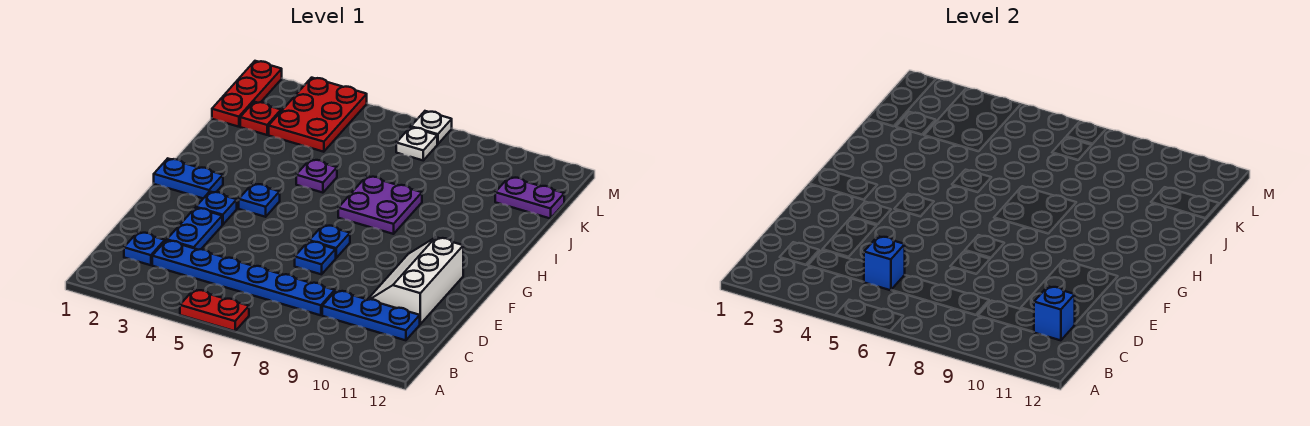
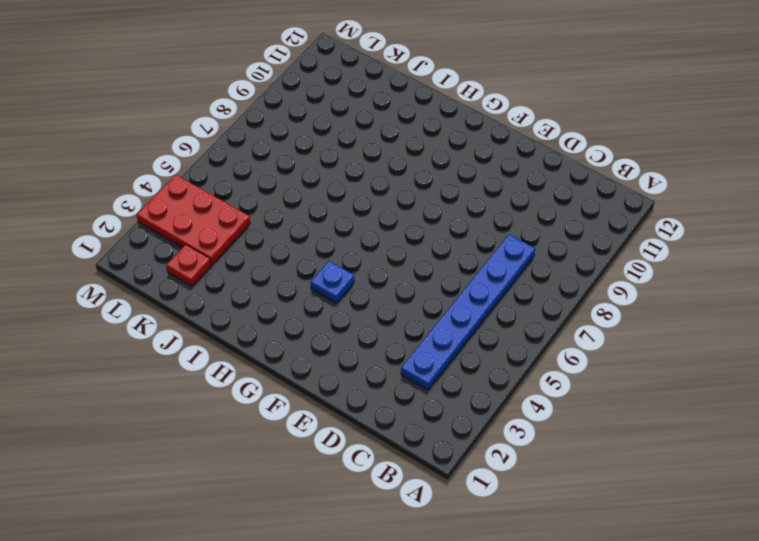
none -> red plate A5:A6 level 1
none -> blue plate C2 level 1
none -> blue plate C9:C11 level 1

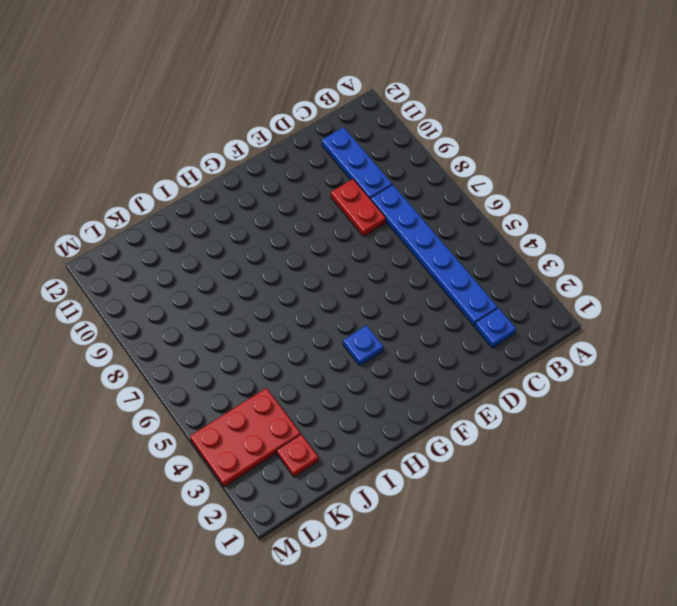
red plate D8:D9 level 1 -> red plate A5:A6 level 1
none -> blue plate D3:E3 level 1
none -> white slope D10:F11 level 1 top 11
none -> blue plate E7 level 1

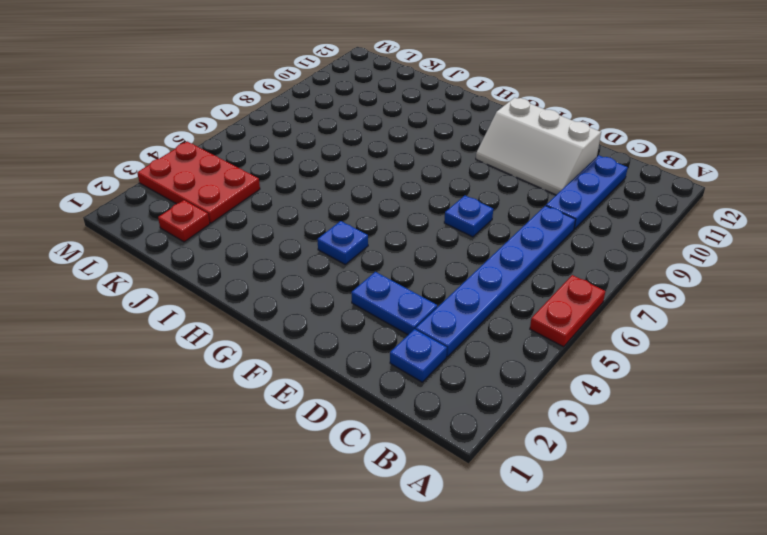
none -> blue plate F3 level 1
none -> blue plate F7 level 1
none -> blue plate G1:G2 level 1

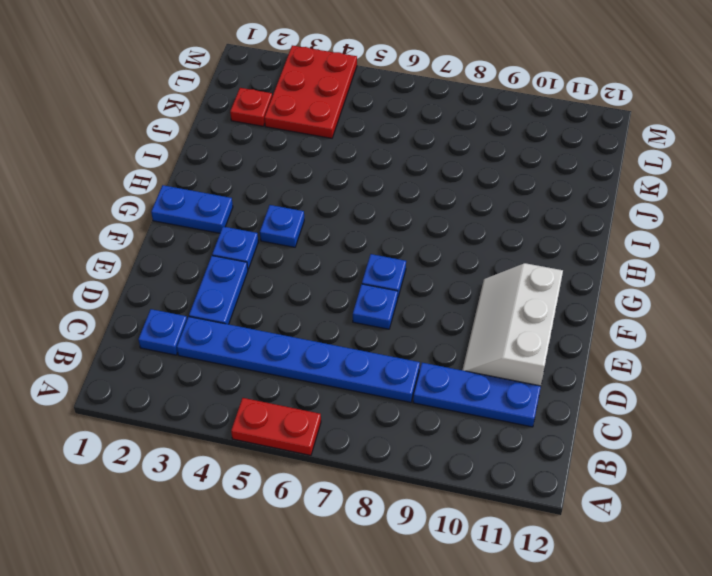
none -> purple plate H7:I8 level 1
none -> purple plate I5 level 1
none -> red plate K1:M1 level 1

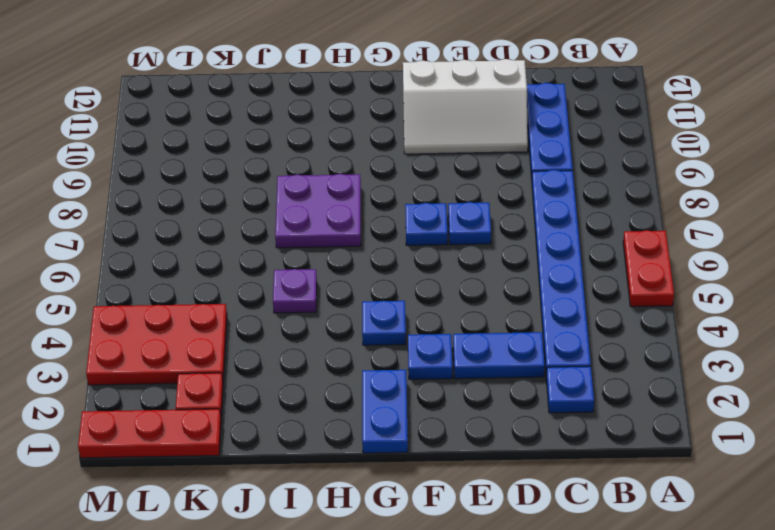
none -> purple plate K11:K12 level 1
none -> white plate L7 level 1
none -> white plate M7 level 1

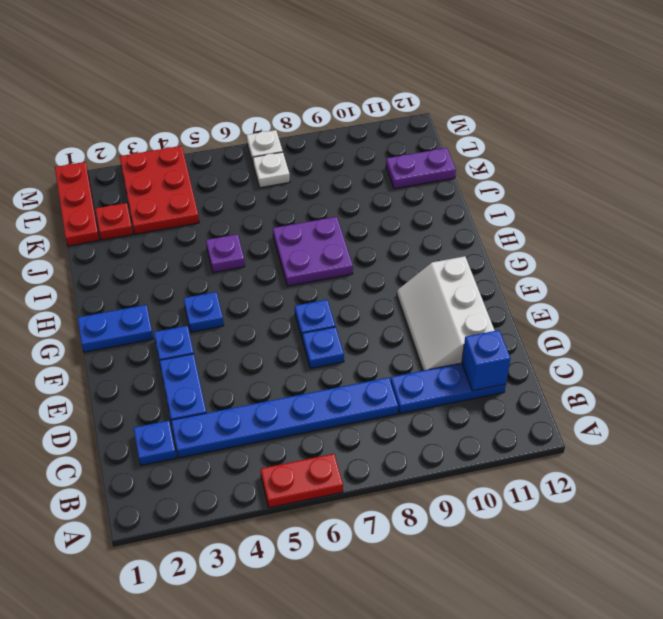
none -> blue brick C5 level 2

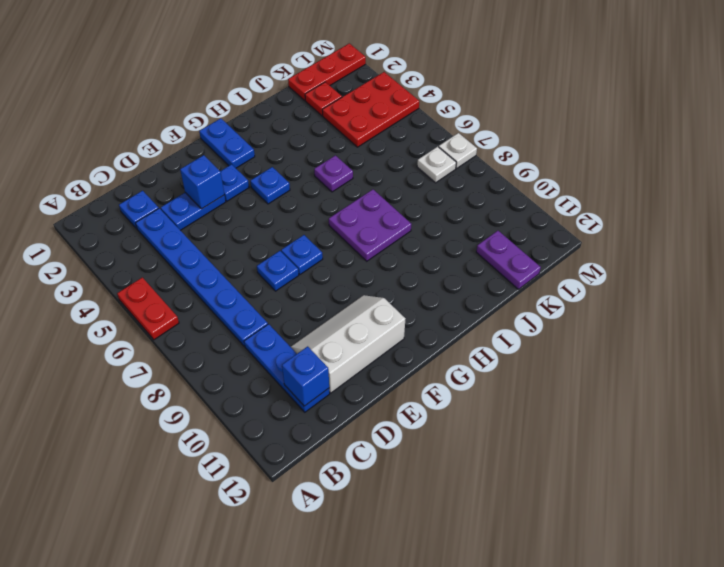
blue brick E3 level 2 -> blue brick C5 level 2

